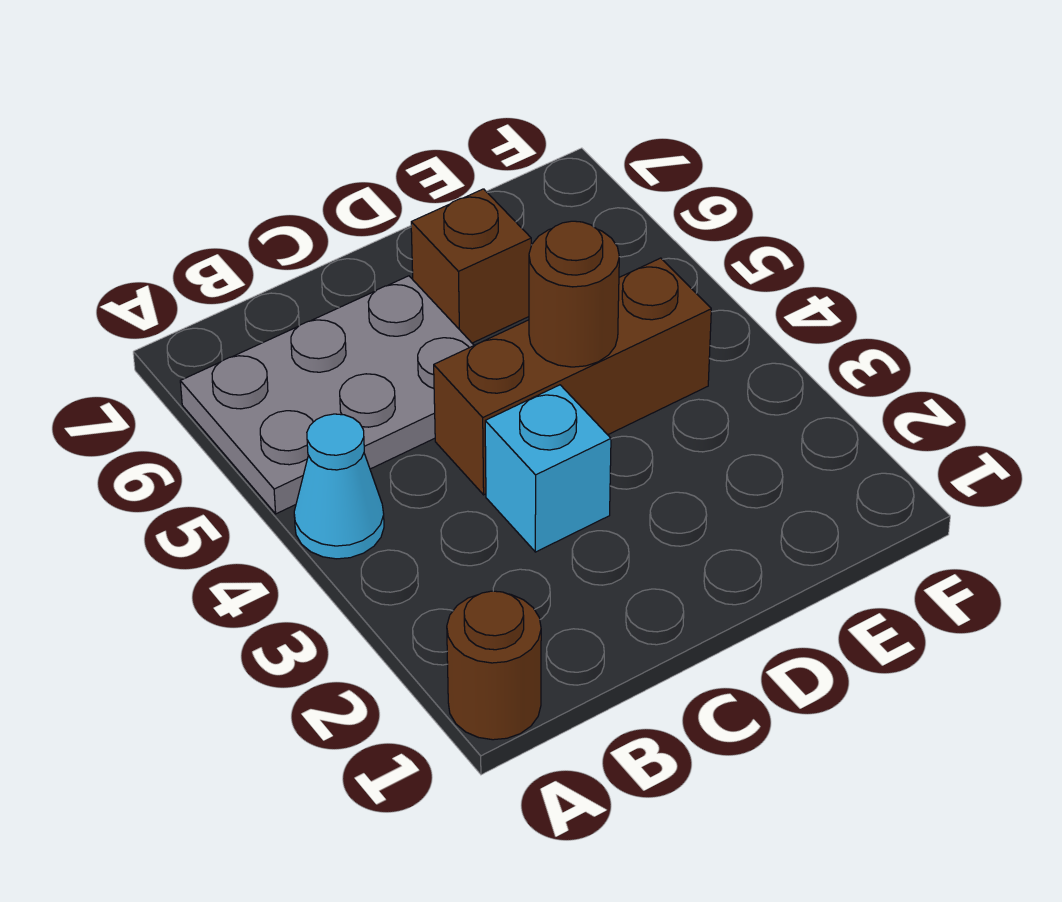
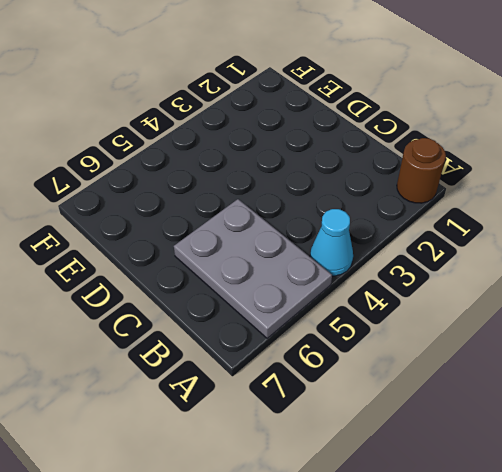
none -> cyan brick C3 level 1
none -> brown brick C4:E4 level 1

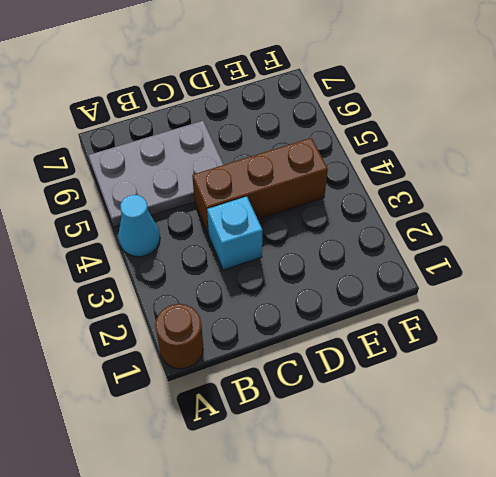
none -> brown brick D6 level 1
none -> brown round brick D4 level 2

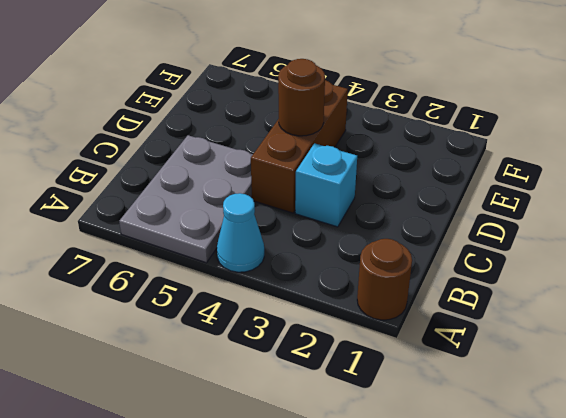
none -> brown brick D6 level 1

